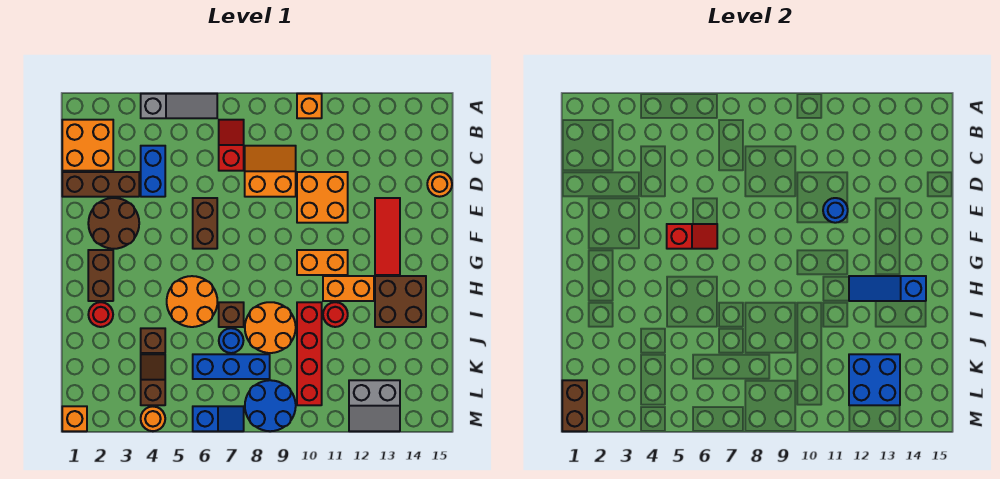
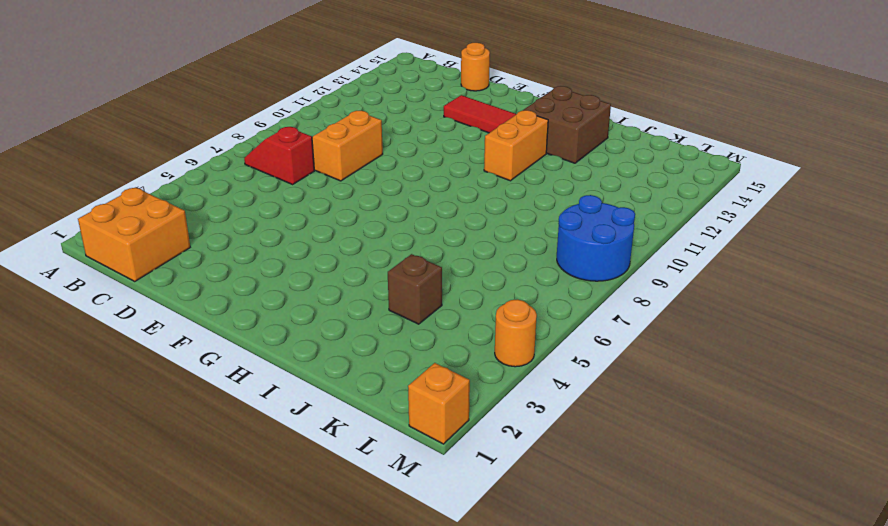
none -> grey slope A4:A6 level 1 top 4
none -> orange brick A10 level 1
none -> blue brick C4:D4 level 1
none -> brown brick D1:D3 level 1

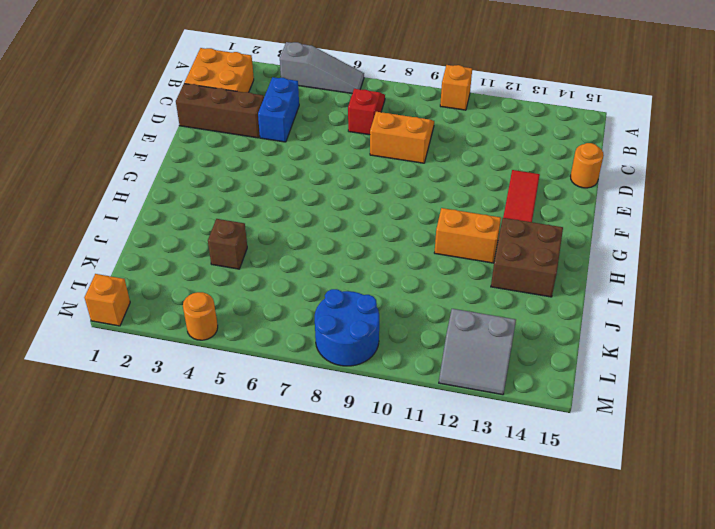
none -> orange brick D10:E11 level 1
none -> brown round brick E2:F3 level 1
none -> brown brick E6:F6 level 1
none -> brown brick G2:H2 level 1

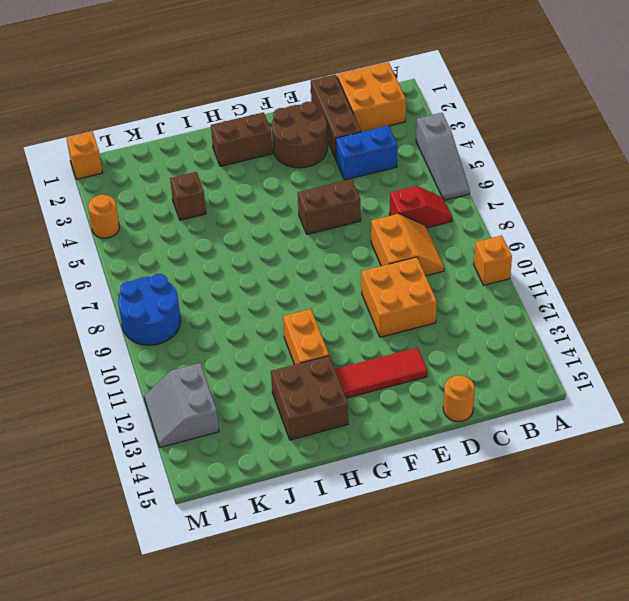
none -> orange brick G10:G11 level 1
none -> orange round brick H5:I6 level 1
none -> red round brick I2 level 1
none -> brown brick I7 level 1

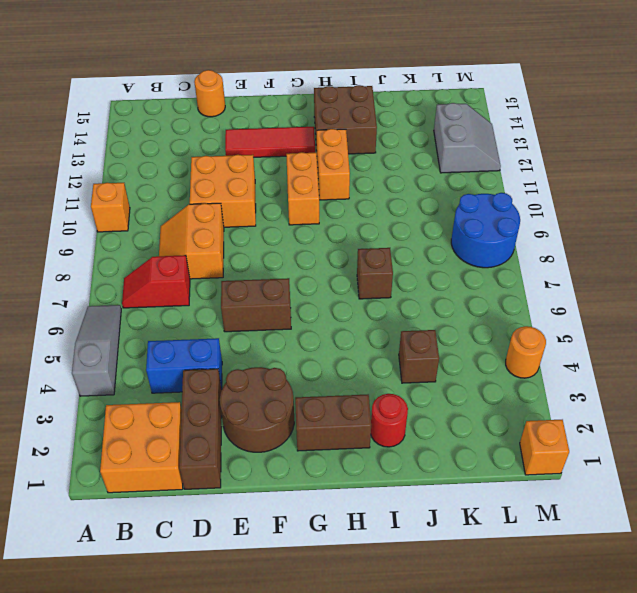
none -> orange round brick H5:I6 level 1
none -> orange round brick I8:J9 level 1
none -> red brick I10:L10 level 1
none -> red round brick I11 level 1

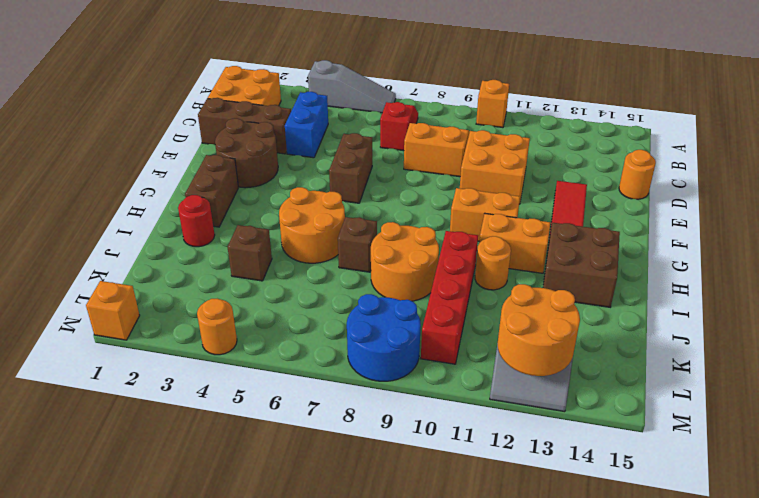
orange round brick I11 level 1 -> red round brick I11 level 1
orange round brick L12:M13 level 2 -> blue brick K12:L13 level 2
none -> blue round brick J7 level 1
none -> brown slope K4:L4 level 1 top L
none -> blue brick K6:K8 level 1
none -> blue slope M6:M7 level 1 top 6

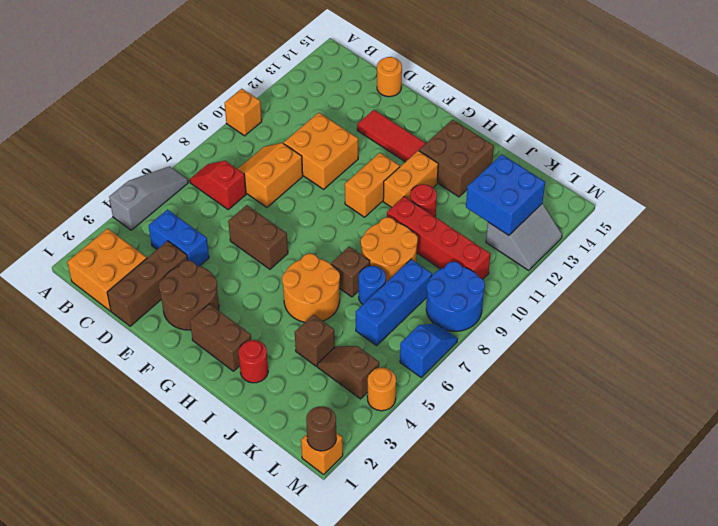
brown round brick M1 level 2 -> brown brick L1:M1 level 2
none -> blue round brick E11 level 2
none -> red slope F5:F6 level 2 top 5
none -> blue slope H12:H14 level 2 top 14

